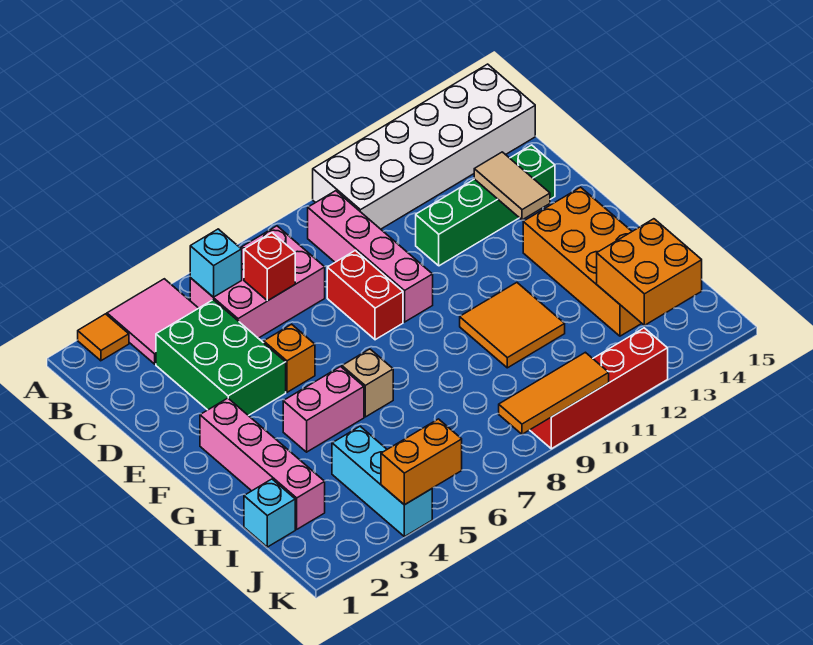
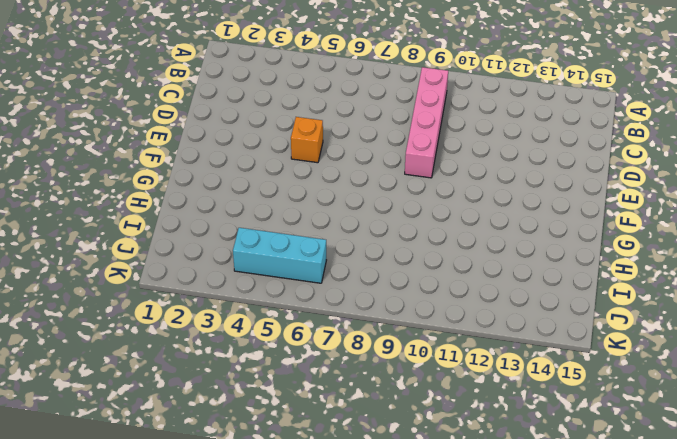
cyan brick J4:J6 level 1 -> cyan brick I4:K4 level 1
none -> orange tile A2 level 1
none -> pink tile A3:B4 level 1
none -> white brick A10:B15 level 1

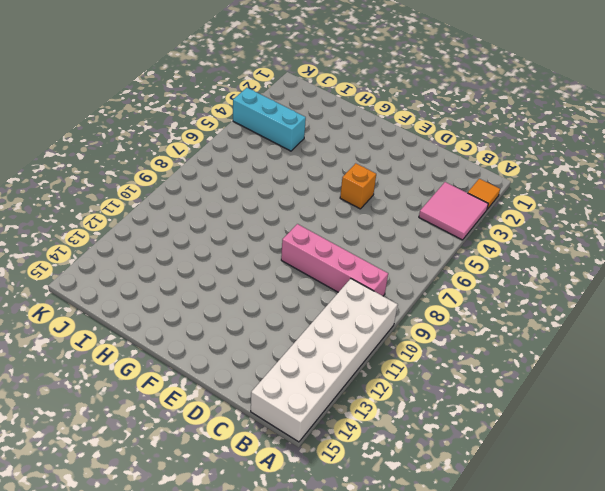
none -> pink brick B5:C7 level 1
none -> green brick C3:E4 level 1
none -> red brick D8:E8 level 1

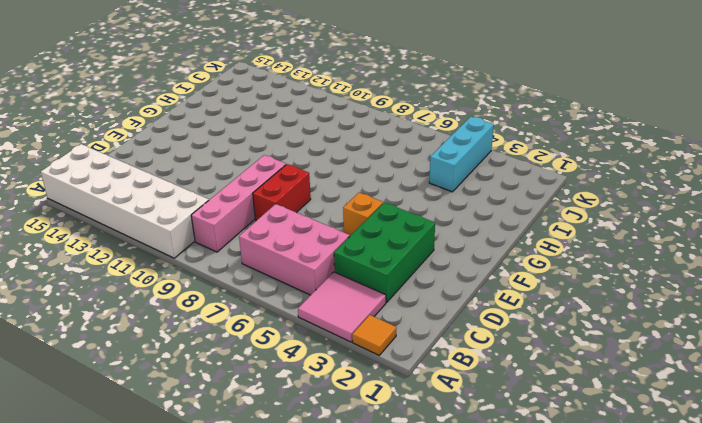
none -> green brick D11:D14 level 1
none -> pink brick F2:I2 level 1
none -> orange brick F13:I14 level 1

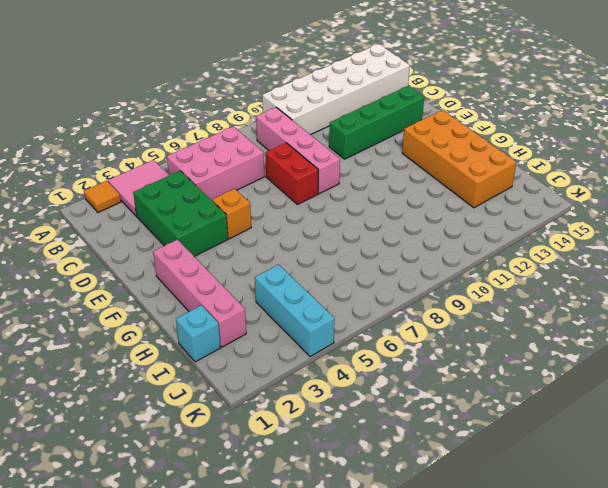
none -> pink brick G4:G5 level 1
none -> tan brick G6 level 1
none -> orange tile G10:H11 level 1

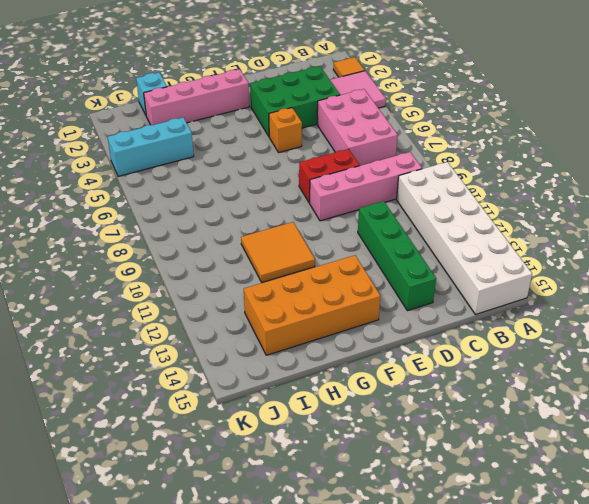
none -> pink brick G4:G5 level 1
none -> tan brick G6 level 1
none -> red brick K9:K12 level 1

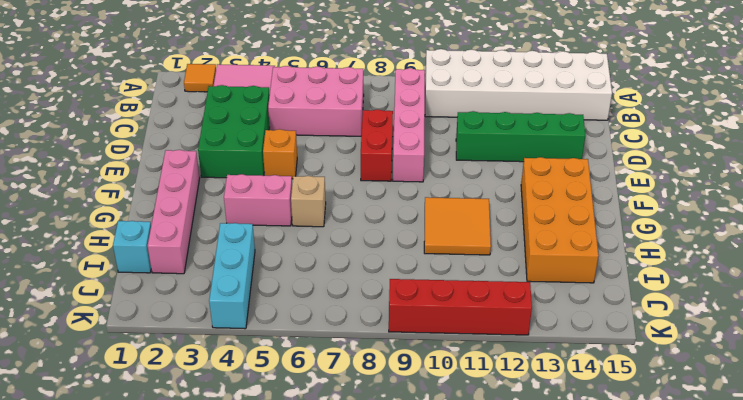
none -> cyan brick B5 level 2
none -> red brick C6 level 2
none -> tan tile D13:E13 level 2

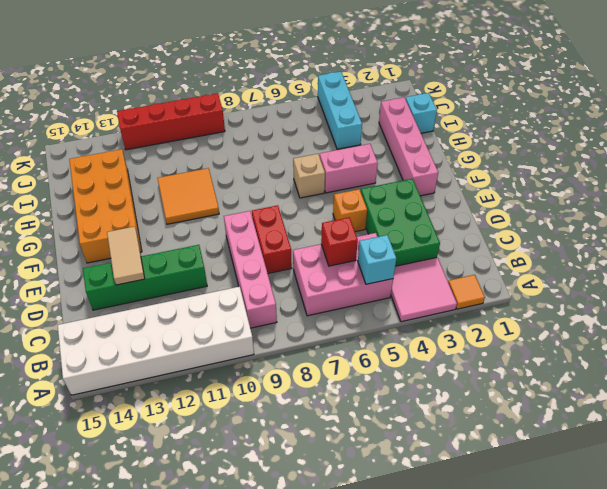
none -> orange brick I13:J14 level 2
none -> orange brick K4:K5 level 2
none -> orange tile K8:K10 level 2

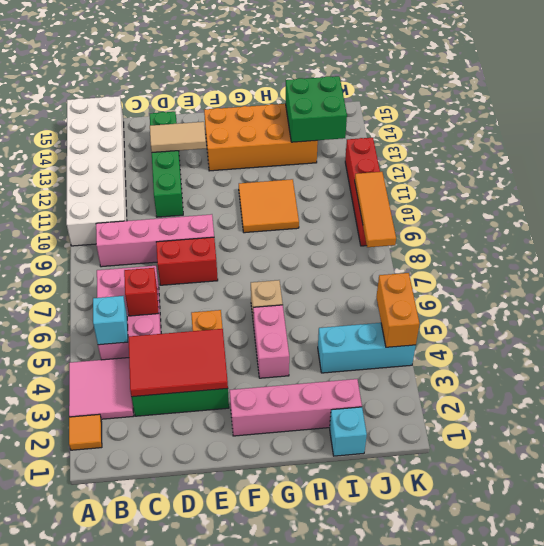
red tile C3:E4 level 2 -> none
green brick I13:J14 level 2 -> orange brick I13:J14 level 2

